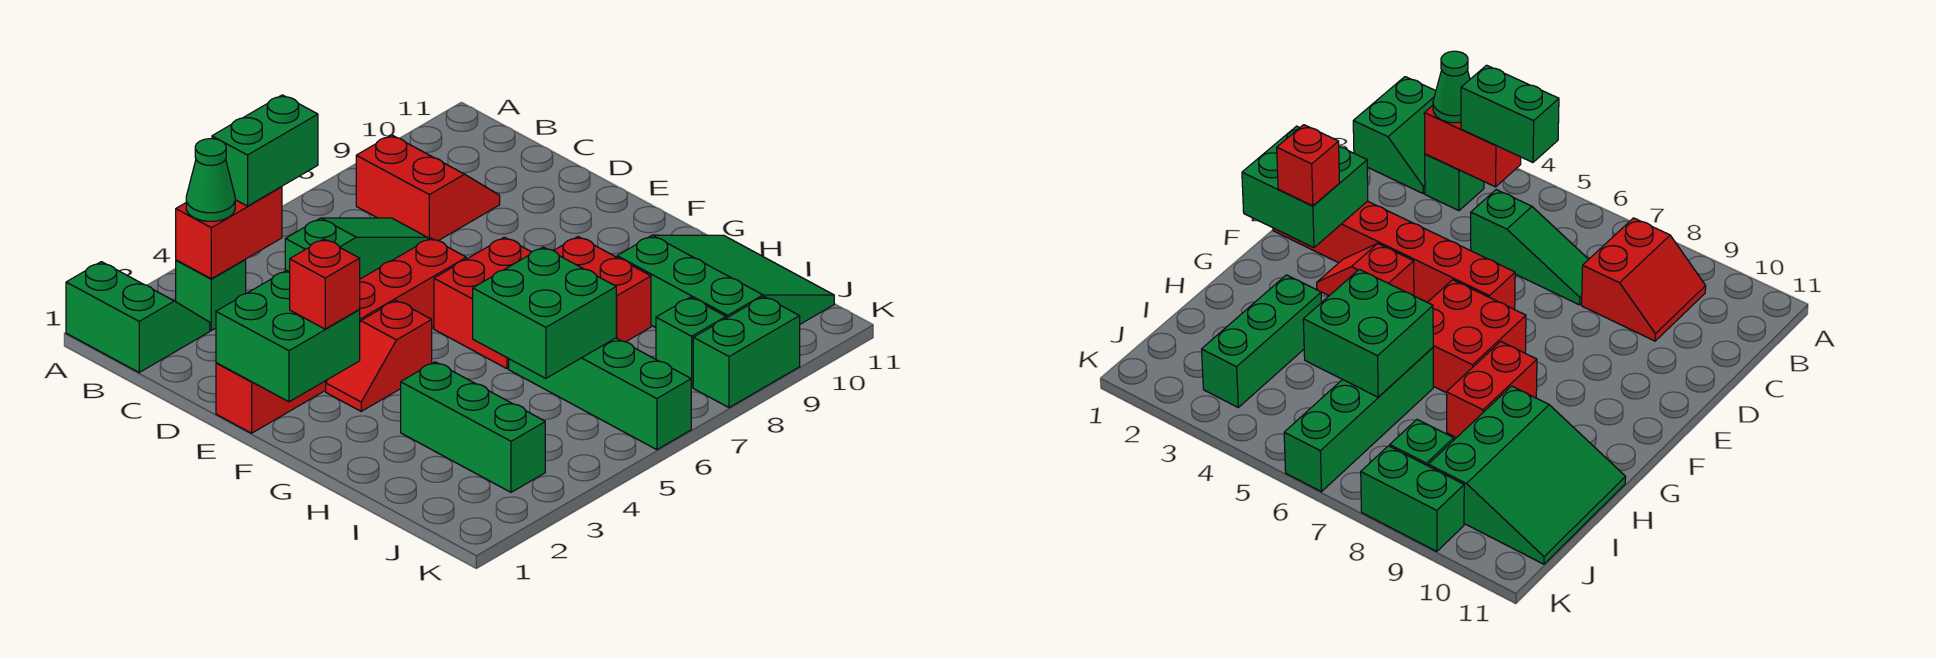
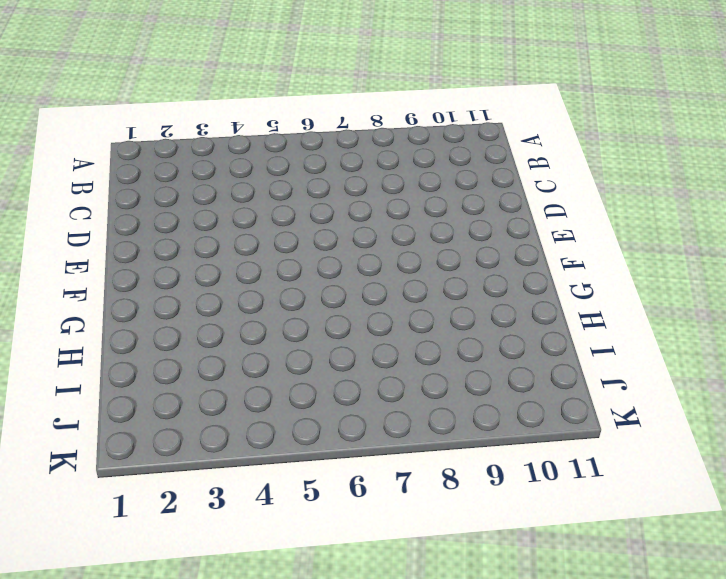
none -> green slope A1:B2 level 1 top 1
none -> green brick B3 level 1
none -> red slope B8:C9 level 1 top 8

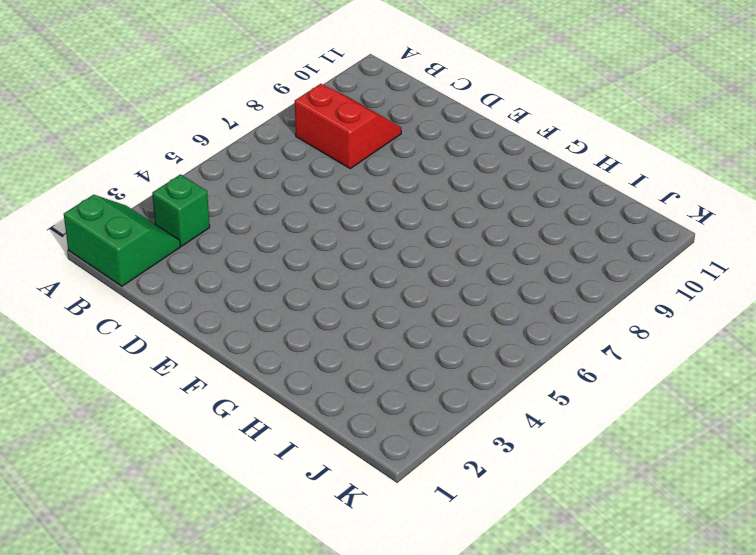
none -> green slope C5:C7 level 1 top 5
none -> red brick E1:E6 level 1
none -> red slope F3:F4 level 1 top 4

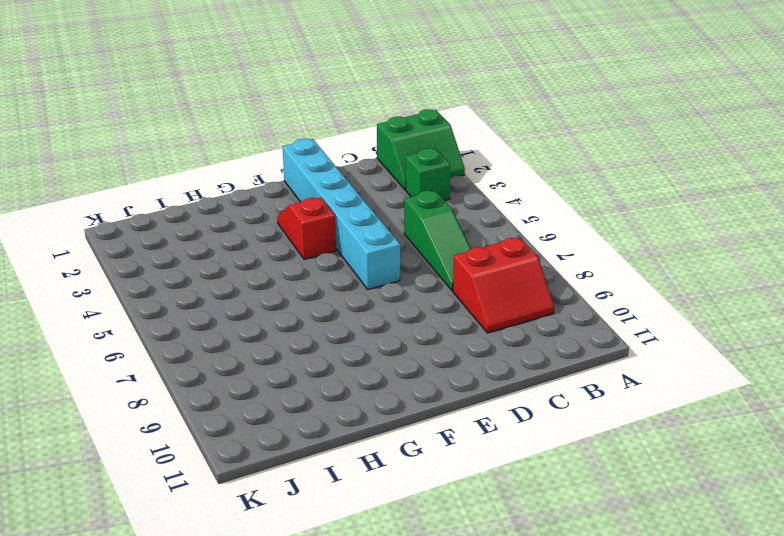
cyan brick E1:E6 level 1 -> red brick E1:E6 level 1
none -> red brick F6:G7 level 1
none -> red brick G8:H8 level 1
none -> green brick H3:J3 level 1

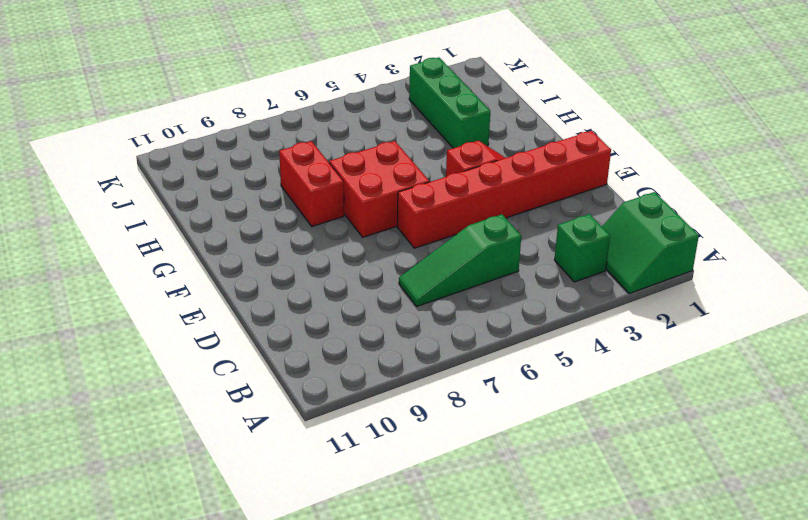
none -> red slope B8:C9 level 1 top 8
none -> green brick H6:K6 level 1
none -> green slope H9:J11 level 1 top 9

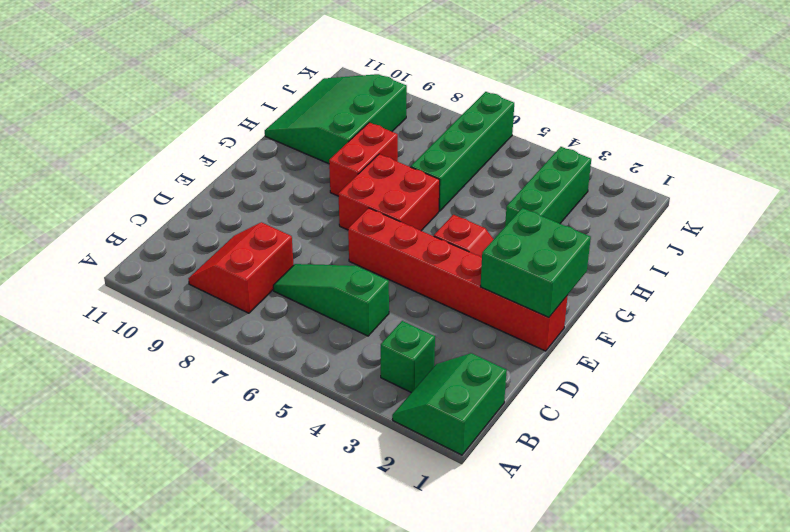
none -> green brick J8 level 1
none -> green brick K8:K9 level 1
none -> red brick B3:B4 level 2

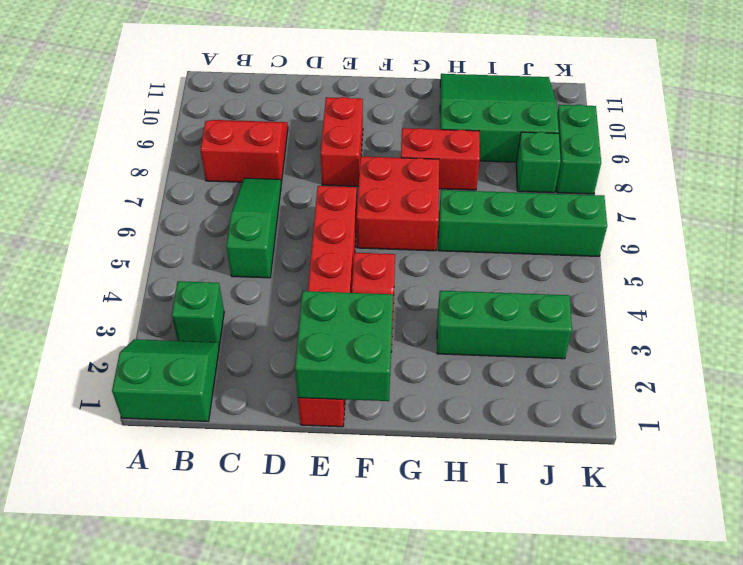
red brick E8:E9 level 1 -> red brick B3:B4 level 2
none -> green brick H5:I6 level 2
none -> green cone B3 level 3
none -> green brick B4:B5 level 3

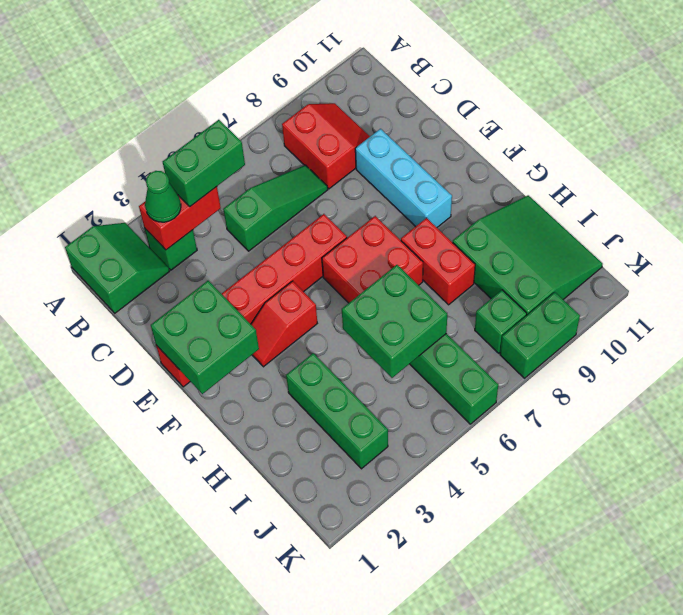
cyan brick D9:F9 level 1 -> none
none -> red brick F2 level 3

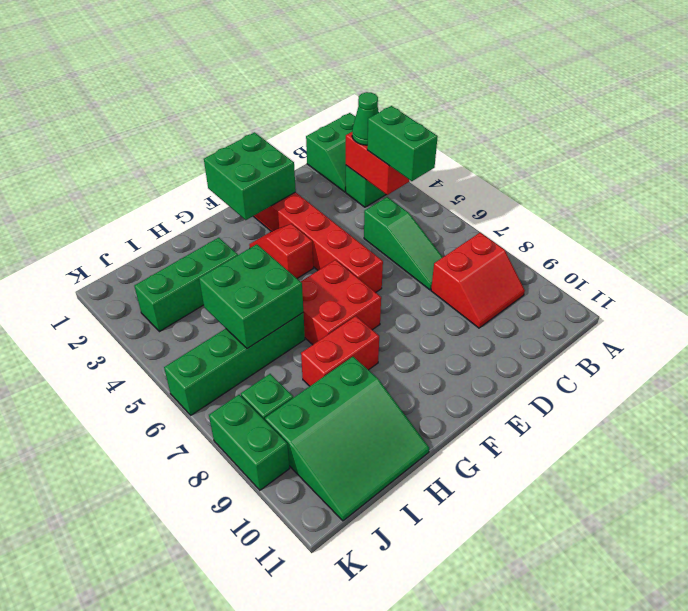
none -> red brick F2 level 3

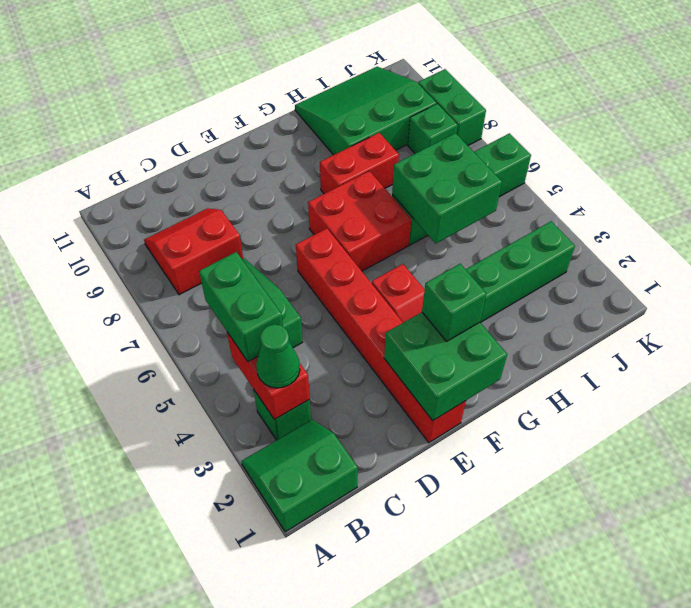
green brick F2 level 3 -> red brick F2 level 3

